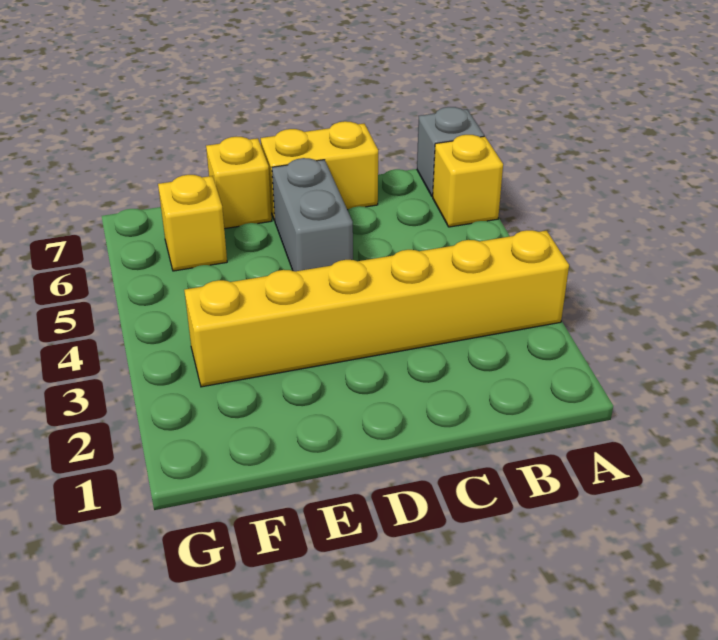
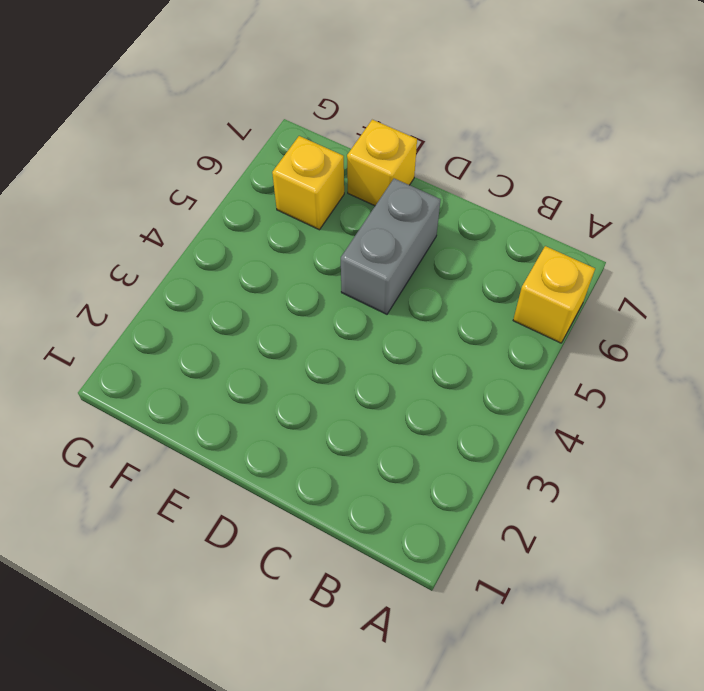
none -> yellow brick A3:F3 level 1
none -> grey brick A7 level 1

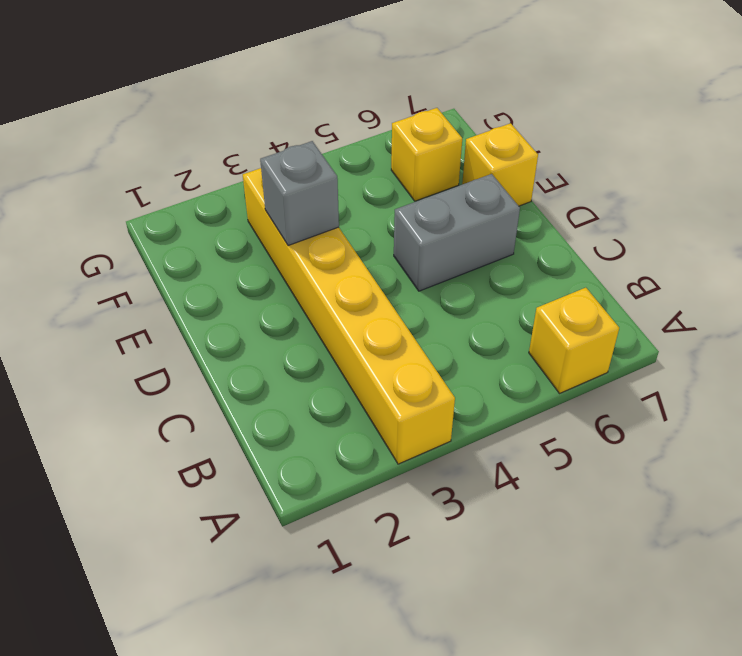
grey brick E3 level 2 -> grey brick A7 level 1
none -> yellow brick C7:D7 level 1

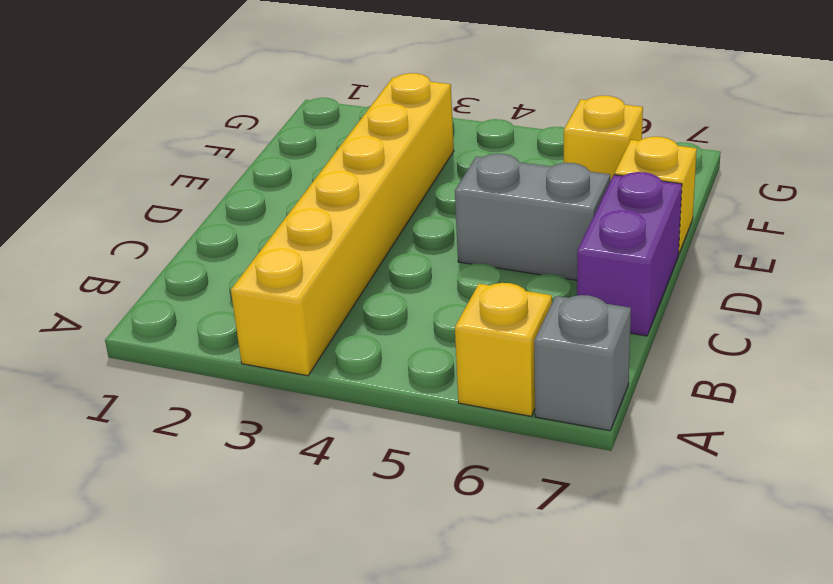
purple brick C7:D7 level 1 -> yellow brick C7:D7 level 1

